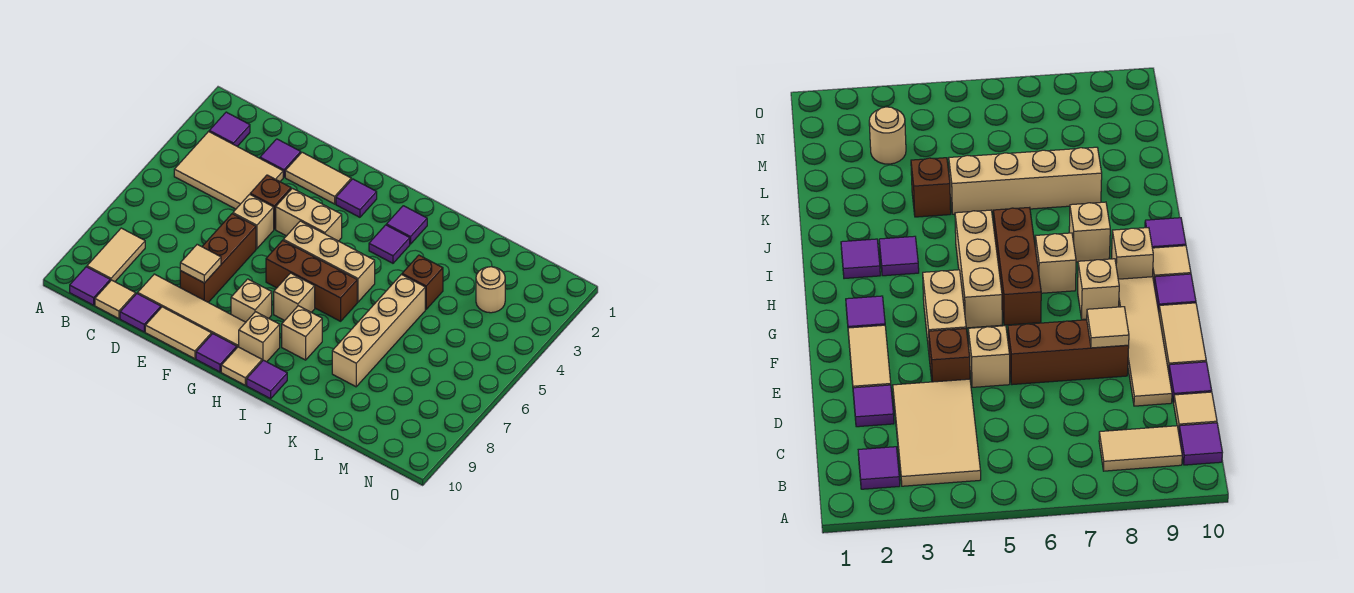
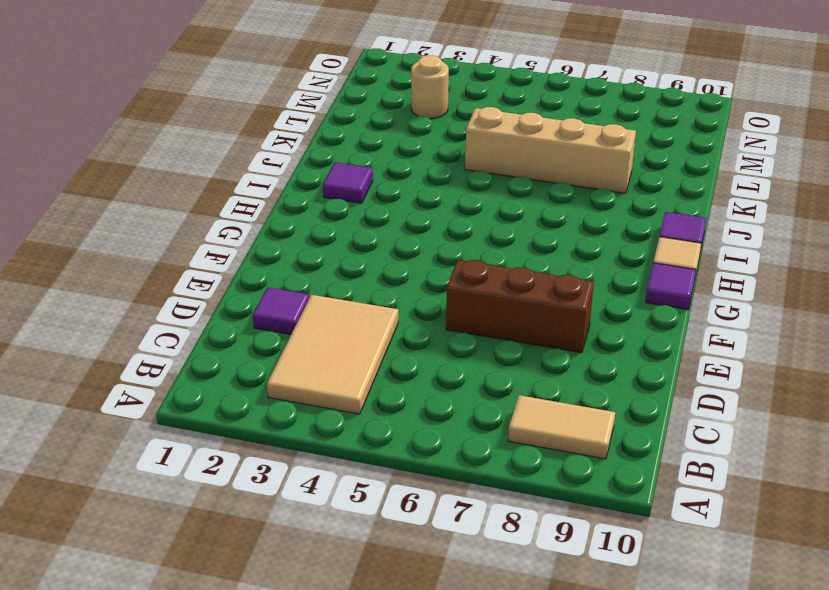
none -> purple tile B2 level 1
none -> purple tile B10 level 1
none -> tan tile C10 level 1
none -> tan tile D9:G9 level 1

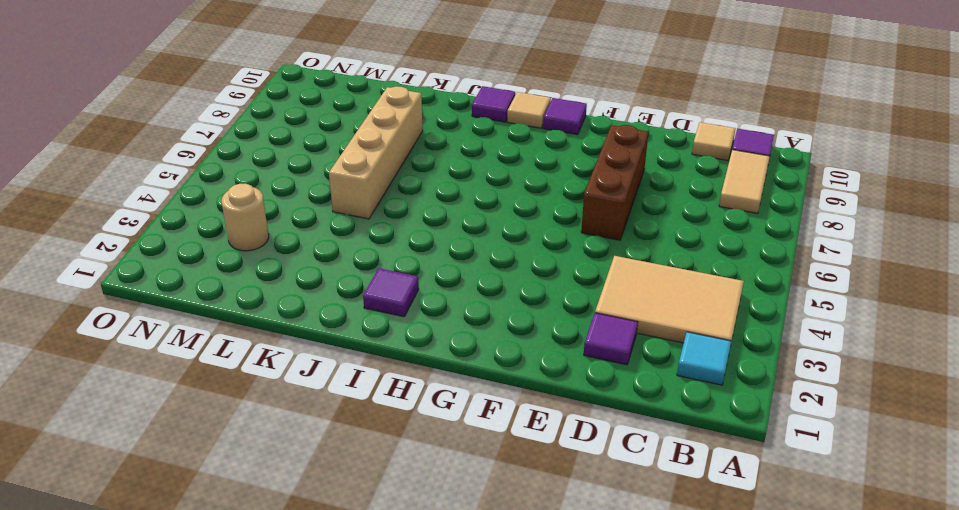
cyan tile B2 level 1 -> purple tile B2 level 1
none -> tan tile D9:G9 level 1
none -> purple tile D10 level 1
none -> tan tile E2:F2 level 1
none -> brown brick E4 level 1

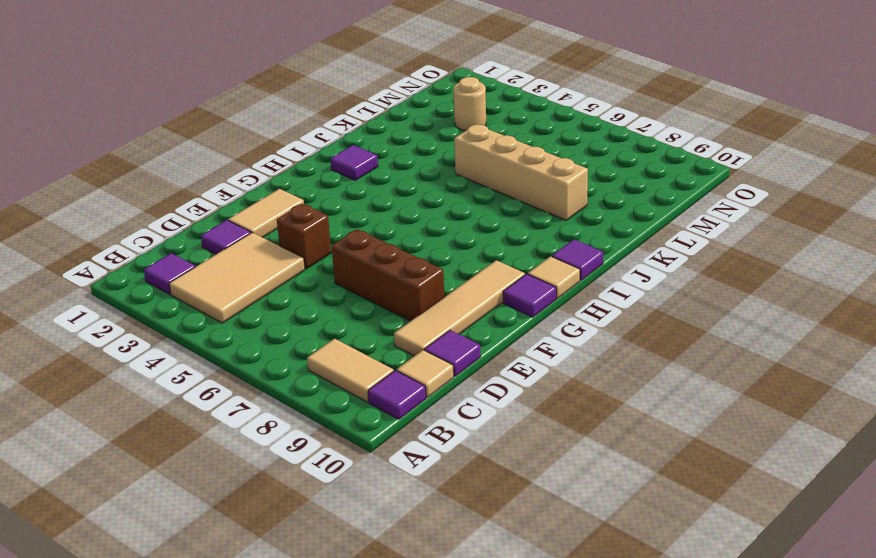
none -> tan brick E5 level 1
none -> tan tile E10:F10 level 1
none -> tan brick F4:G4 level 1
none -> purple tile G2 level 1

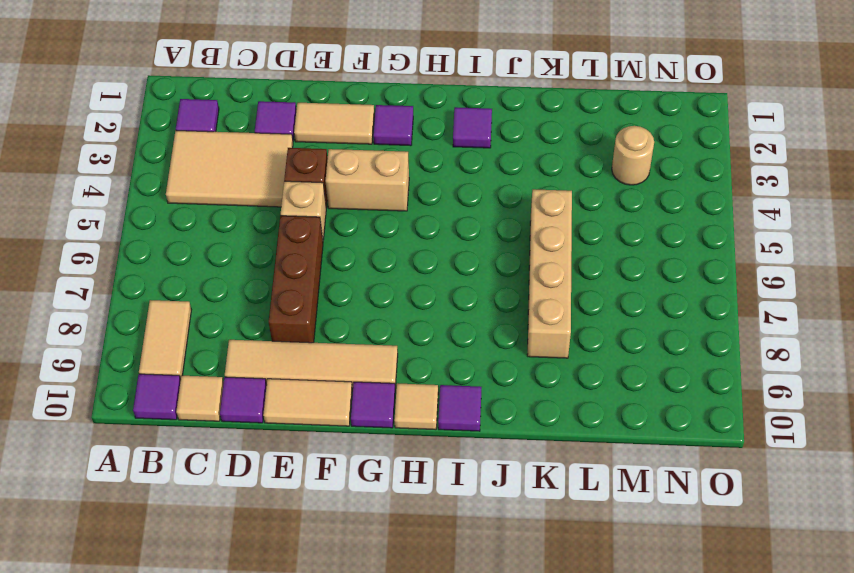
none -> tan brick G5:I5 level 1
none -> brown brick G6:I6 level 1
none -> tan brick G8 level 1
none -> tan brick H7 level 1

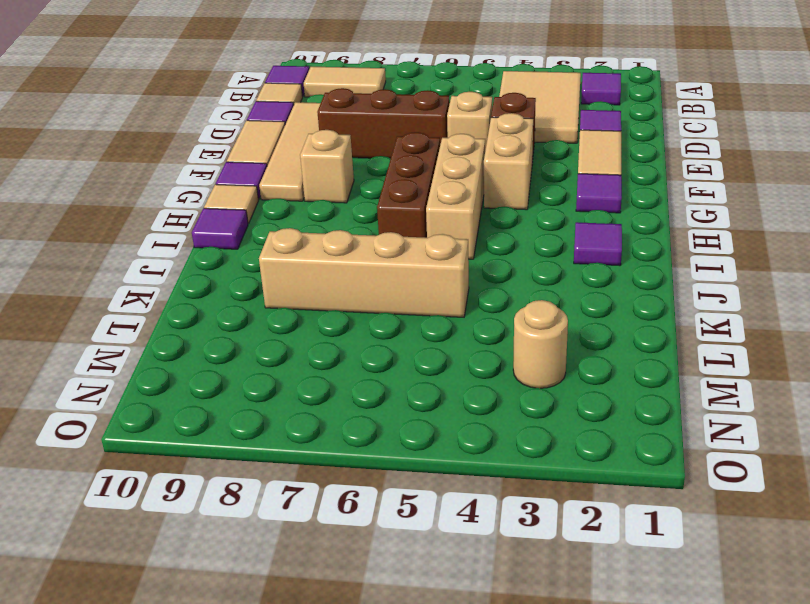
none -> tan brick H7 level 1
none -> tan brick H9 level 1
none -> purple tile I3 level 1
none -> tan brick I8 level 1

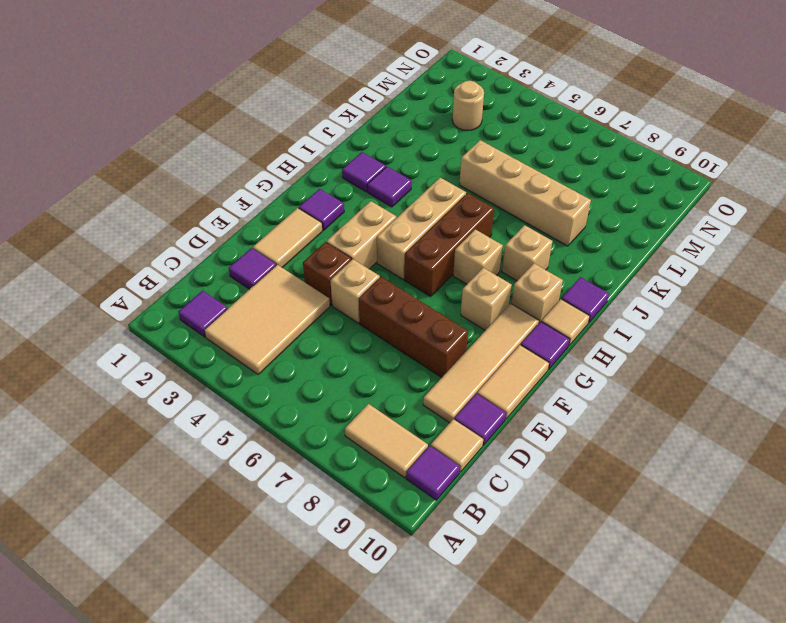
none -> brown brick K4 level 1
none -> tan tile E8 level 2

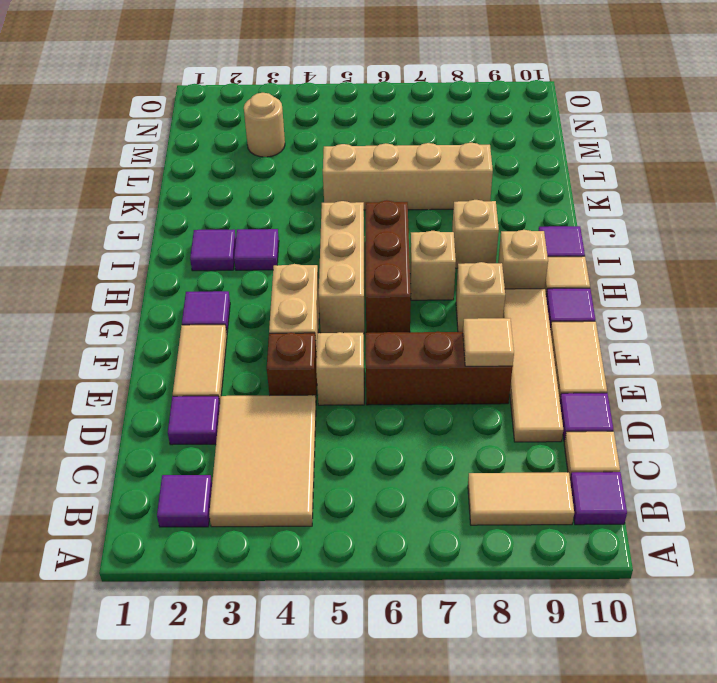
none -> brown brick K4 level 1

